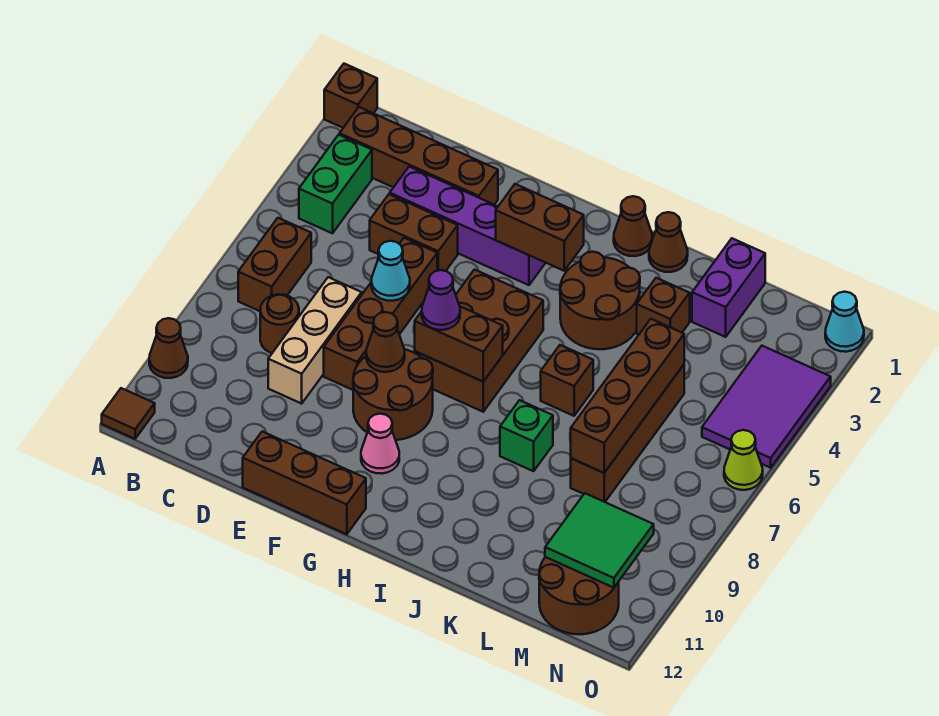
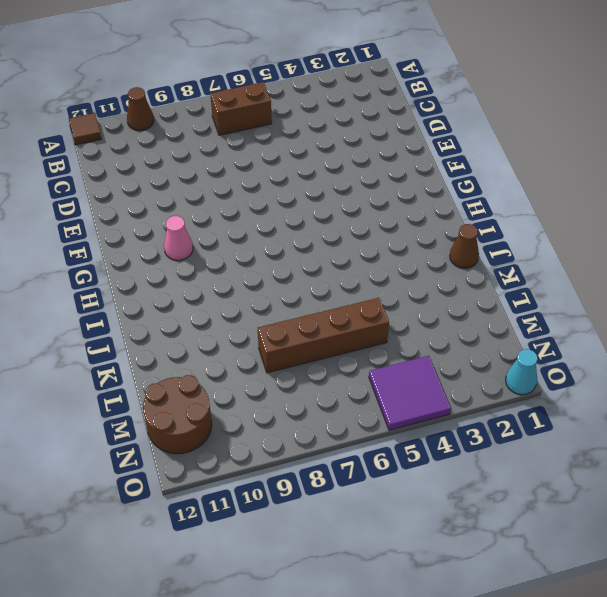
purple tile N4:O5 level 1 -> purple tile N3:O5 level 1
none -> brown brick A1 level 1
none -> brown brick B2:E2 level 1
none -> green brick B3:B4 level 1
none -> brown round brick C8 level 1

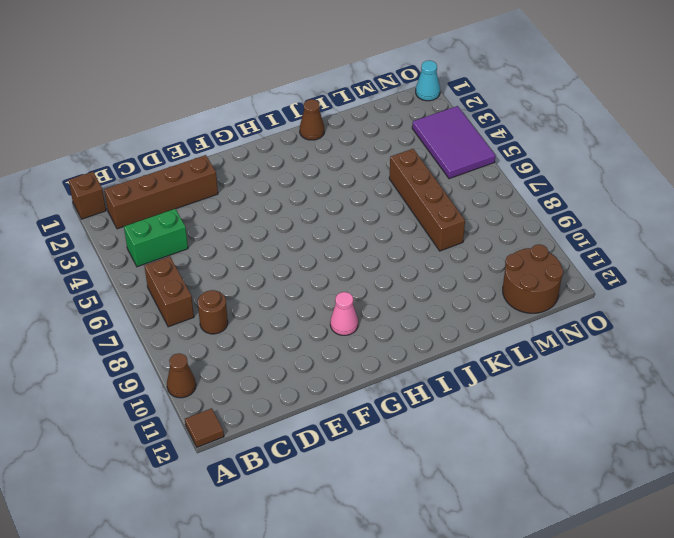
green brick B4:C4 level 1 -> green brick B3:B4 level 1
none -> purple brick D3:G3 level 1
none -> brown brick D4:E4 level 1
none -> tan brick D7:D9 level 1
none -> brown brick E5:E8 level 1

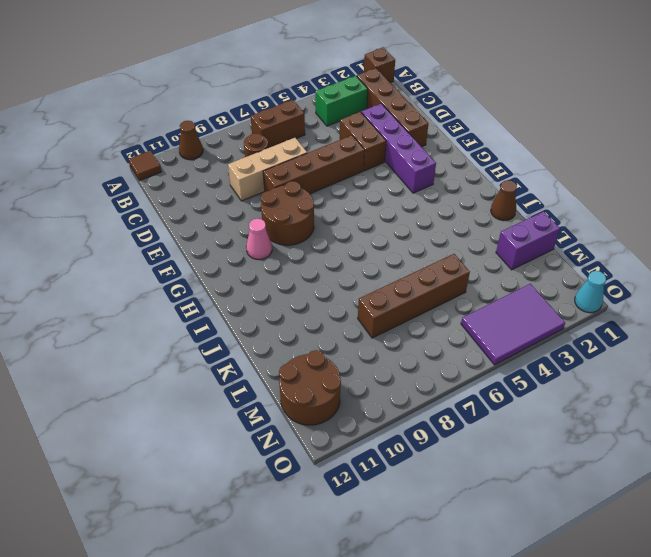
none -> brown brick E12:G12 level 1
none -> brown brick G5:H7 level 1
none -> brown cone I1 level 1
none -> brown round brick I3:J4 level 1

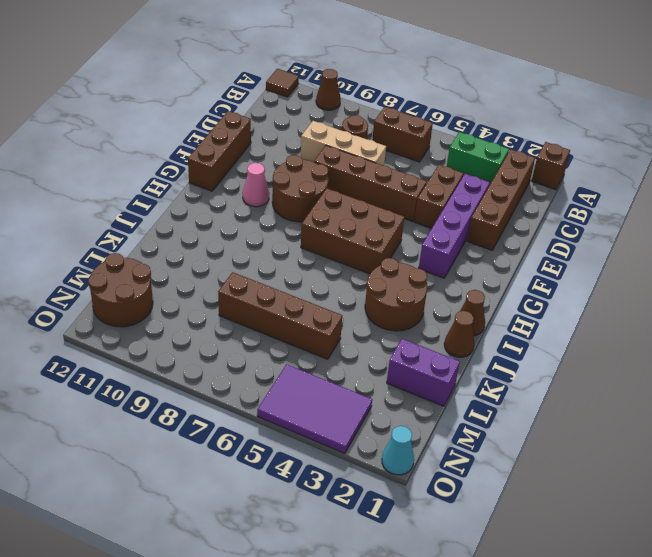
none -> brown brick J6 level 1
none -> green brick J8 level 1
none -> brown brick K3 level 1
none -> lime cone O6 level 1

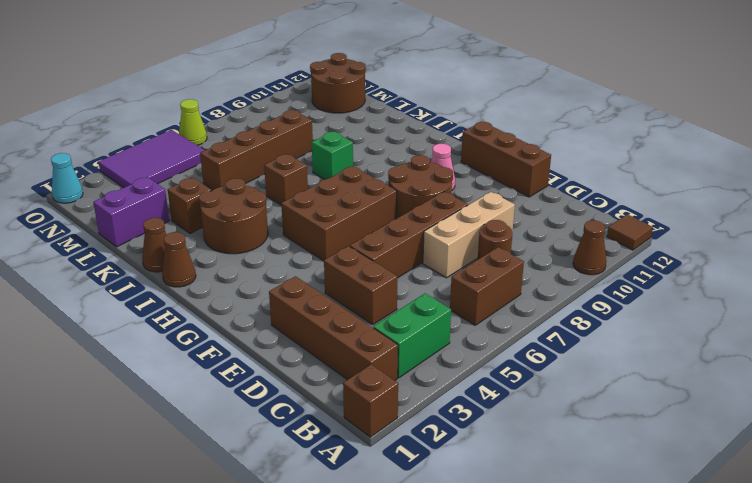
none -> purple brick D3:G3 level 1
none -> cyan cone E6 level 2
none -> brown cone F8 level 2
none -> brown brick G3:H3 level 2

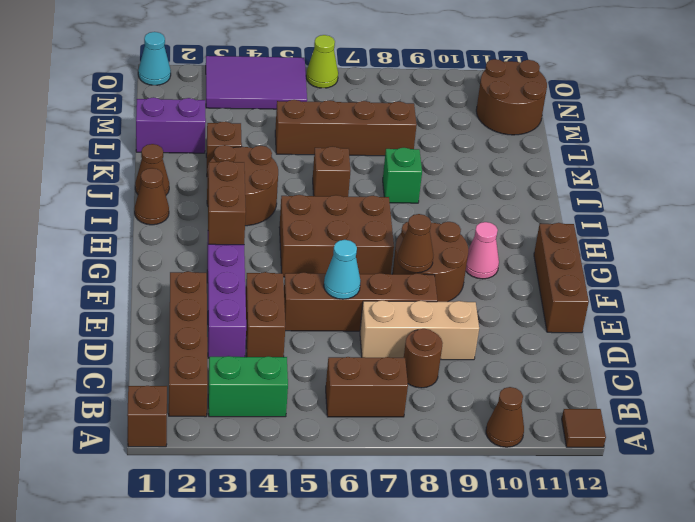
none -> brown brick G7:H7 level 2
none -> brown brick L5:L8 level 2
none -> green tile M10:N11 level 2
none -> purple cone G7 level 3

